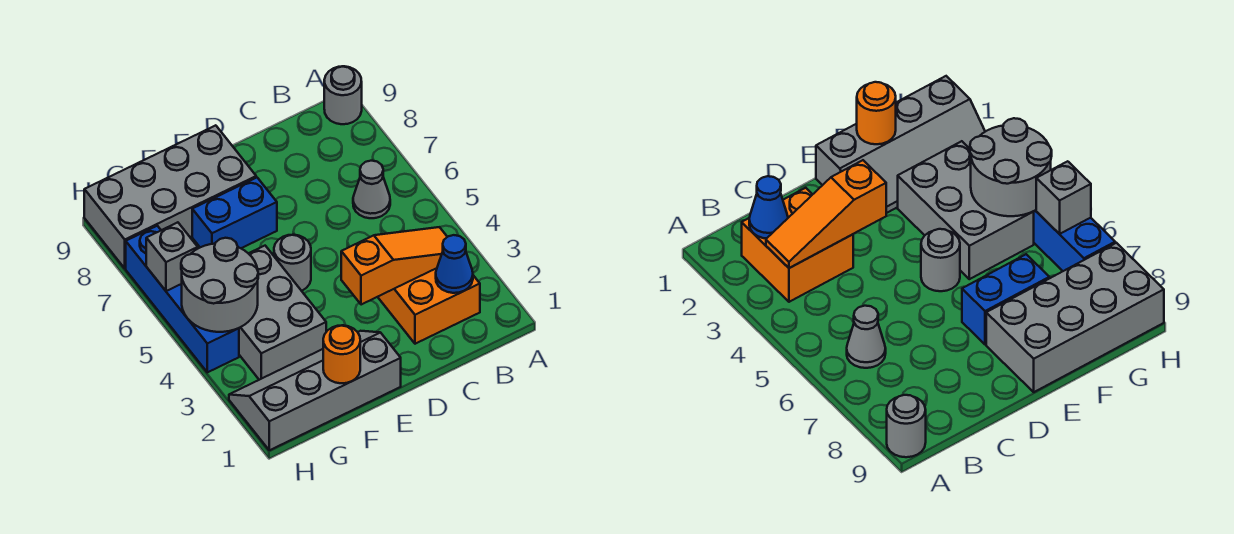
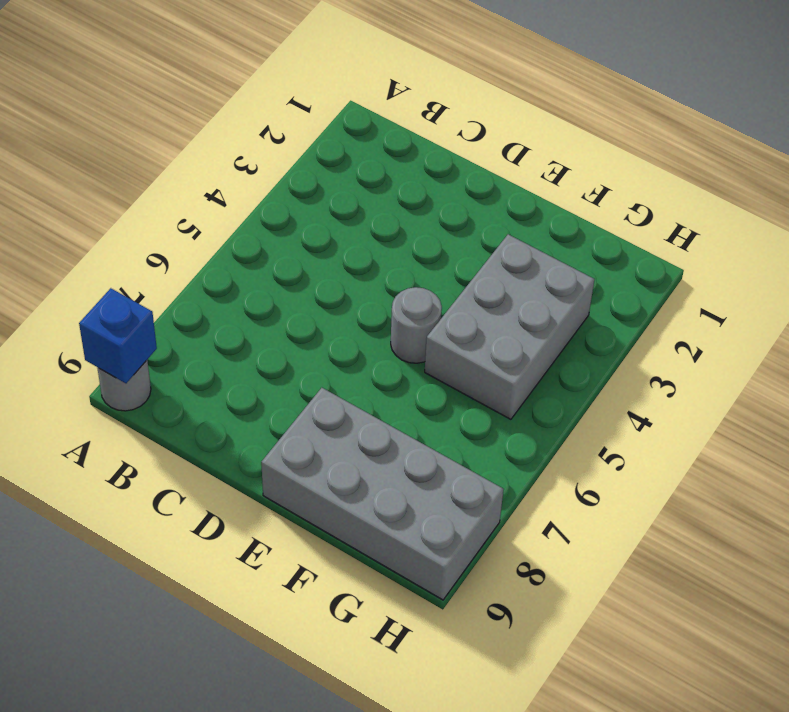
blue brick A9 level 2 -> none
none -> orange brick B2:C3 level 1
none -> grey cone B6 level 1
none -> grey slope E1:H2 level 1 top 1

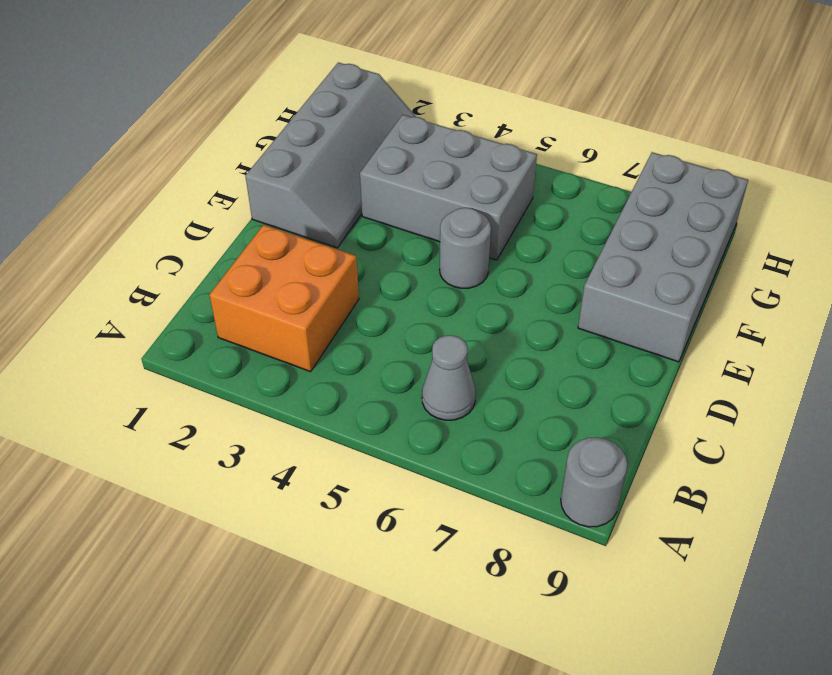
none -> blue brick E7:F7 level 1
none -> blue brick H4:H7 level 1
none -> blue cone B2 level 2

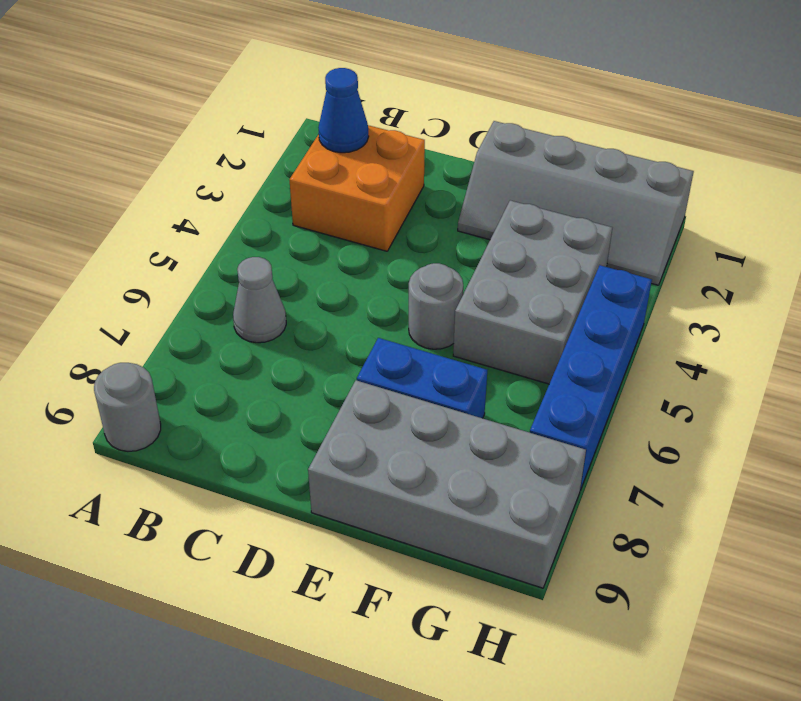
none -> orange slope B3:D3 level 2 top D
none -> orange round brick F1 level 2
none -> grey round brick G4:H5 level 2

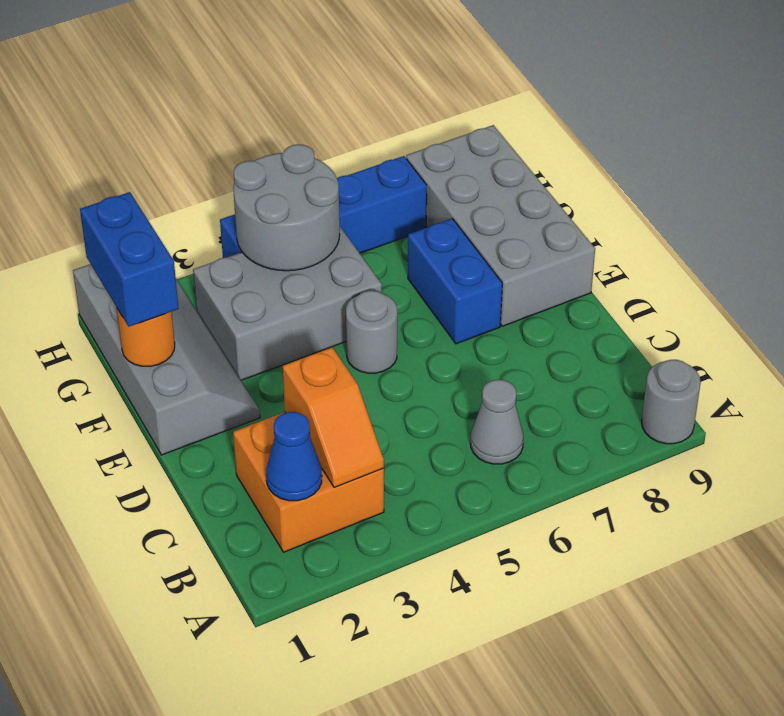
orange slope B3:C3 level 2 top C -> orange slope B3:D3 level 2 top D
blue brick F1:G1 level 3 -> none
none -> grey brick H6 level 2

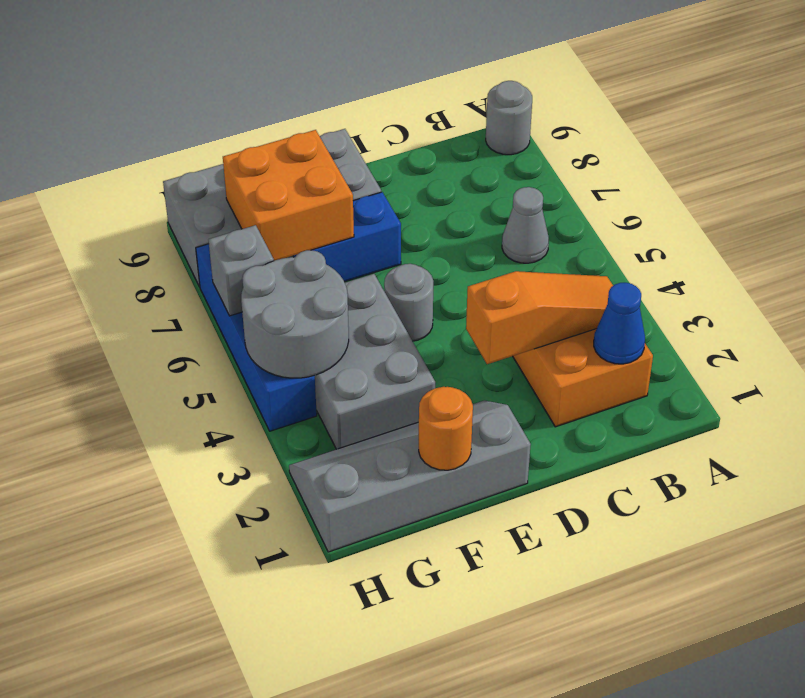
orange brick F7:G8 level 2 -> none

